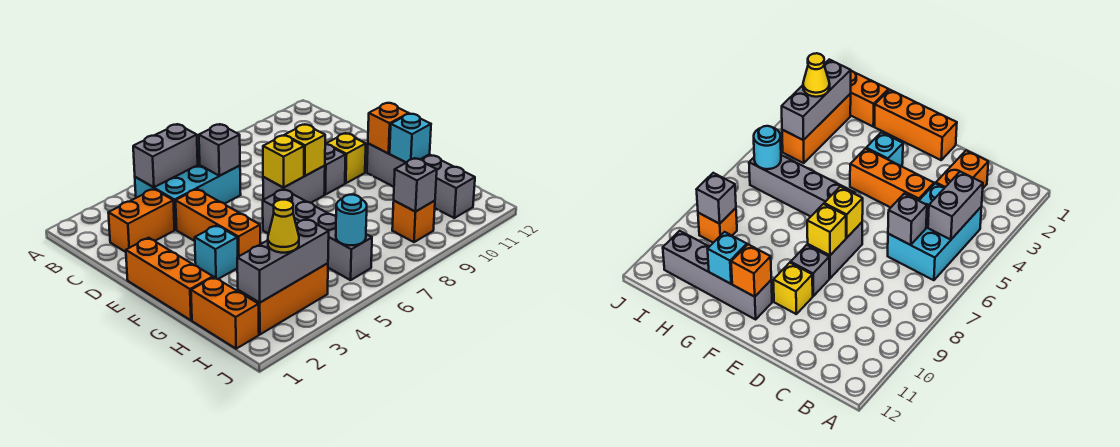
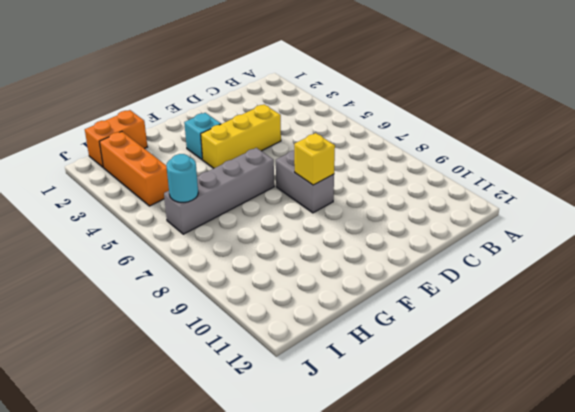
yellow brick D4:F4 level 1 -> orange brick D4:F4 level 1
none -> cyan brick B4:C6 level 1
none -> orange brick C2:C3 level 1
none -> orange brick E1:G1 level 1

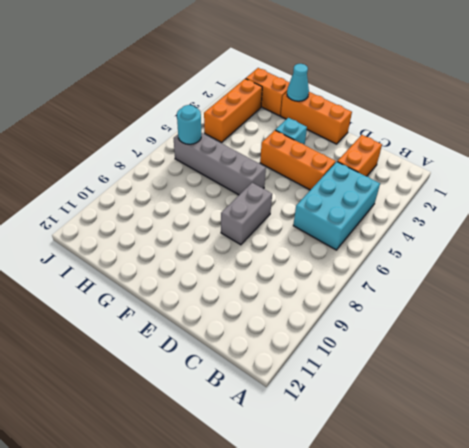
cyan cone G1 level 2 -> none
none -> grey brick E9 level 1
none -> yellow brick E10 level 1
none -> grey brick F11:I11 level 1

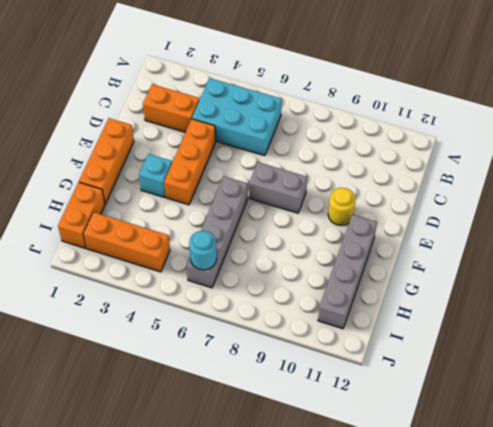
yellow round brick E10 level 1 -> yellow brick E10 level 1
none -> grey brick E9 level 1
none -> orange brick I9 level 1
none -> grey brick B4:B5 level 2

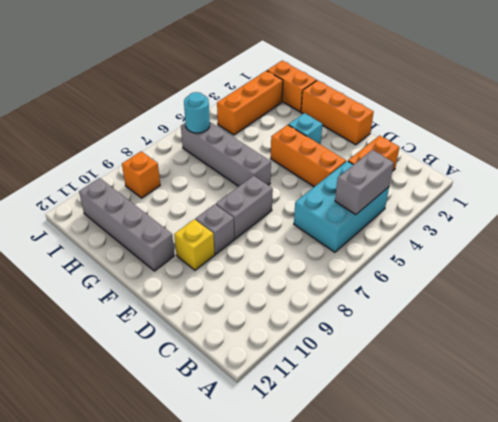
none -> grey brick C6 level 2
none -> yellow brick E7 level 2
none -> yellow brick E8 level 2

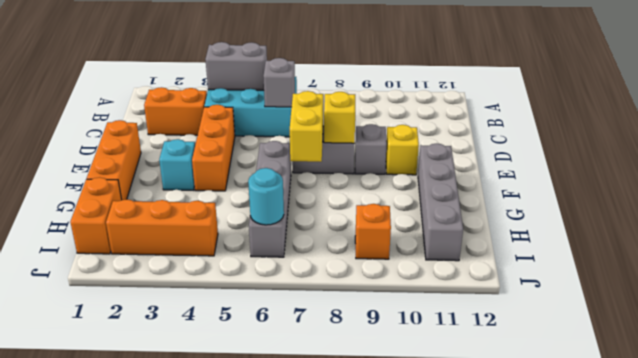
yellow brick E7:F7 level 2 -> yellow brick E7 level 2
none -> orange brick F11 level 2
none -> cyan brick G11 level 2
none -> grey brick I2:I4 level 2

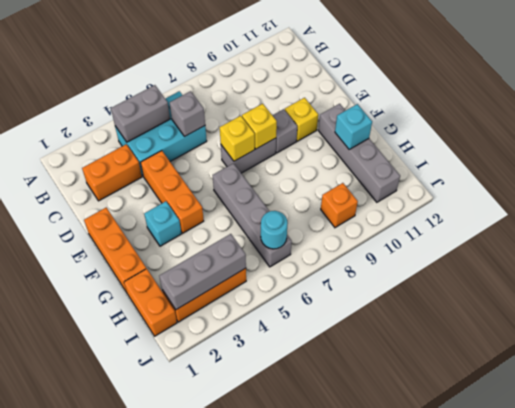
none -> orange brick F11 level 2
none -> grey brick I9 level 2
none -> yellow cone I3 level 3

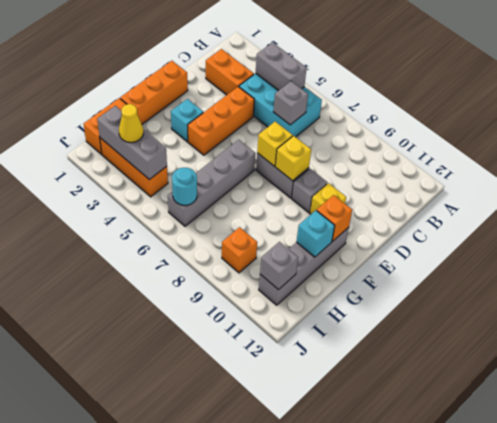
grey brick I11 level 2 -> grey brick I9 level 2

